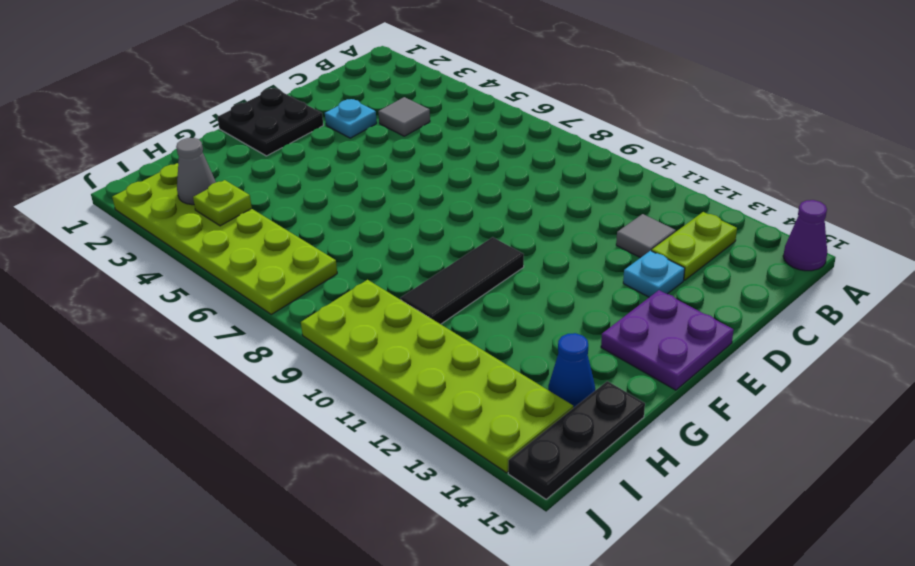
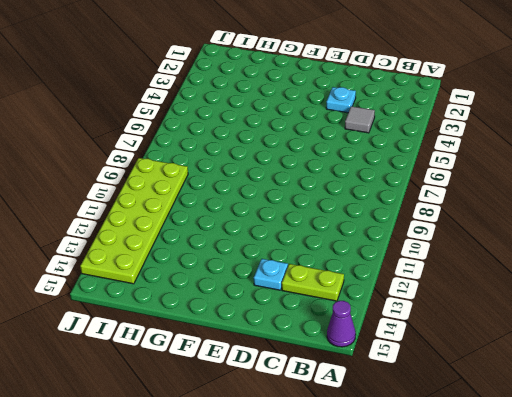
none -> grey tile C12 level 1
none -> black plate E1:F2 level 1
none -> purple plate E14:F15 level 1

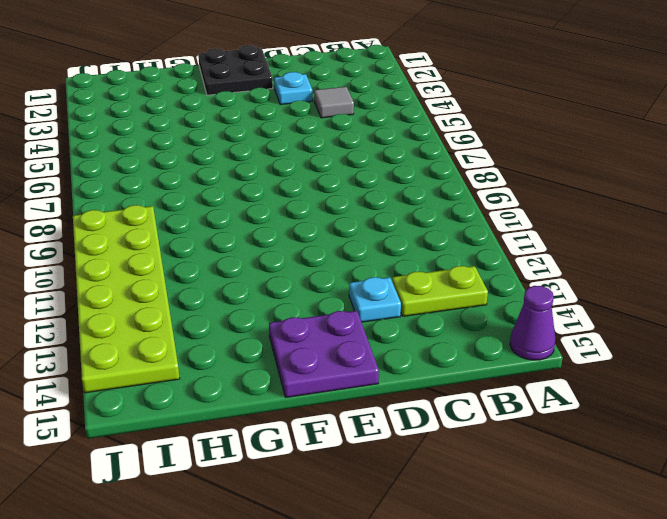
none -> grey tile C12 level 1
none -> black tile F10:H10 level 1
none -> blue cone H14 level 1

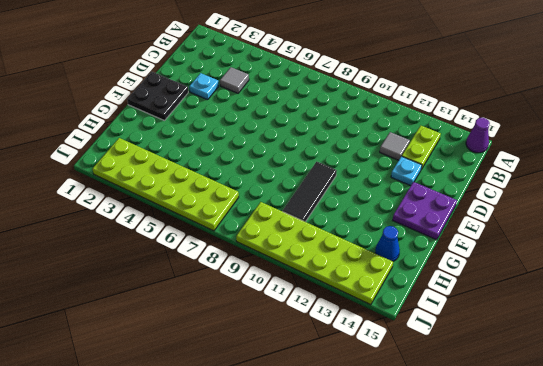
none -> black plate H15:J15 level 1
none -> grey cone I3 level 2
none -> lime plate I4 level 2

